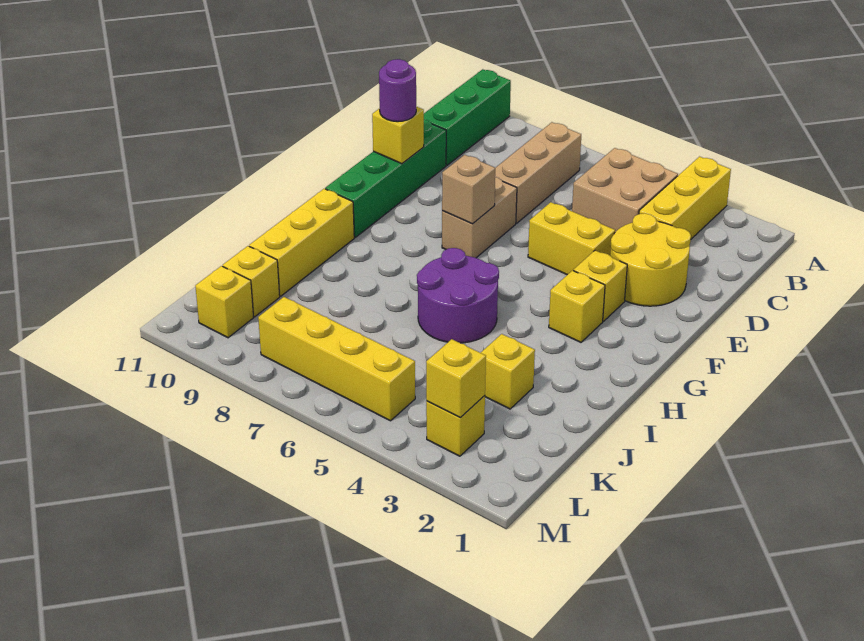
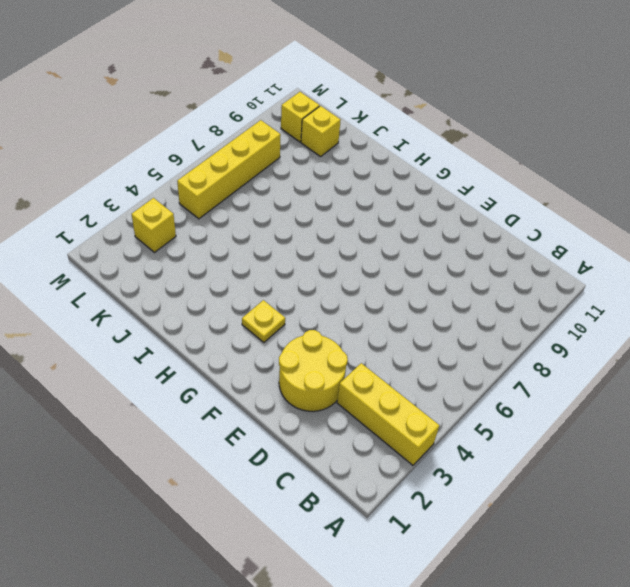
yellow plate G3 level 1 -> yellow brick G3 level 1
none -> green brick A10:C10 level 1
none -> tan brick B4:C5 level 1
none -> tan brick B7:D7 level 1

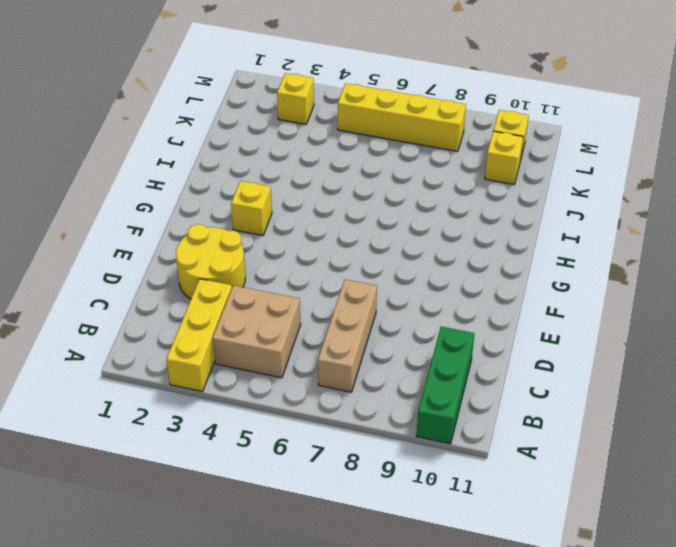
none -> green brick D10:G10 level 1
none -> yellow brick E4:E5 level 1
none -> tan brick E7:F7 level 1

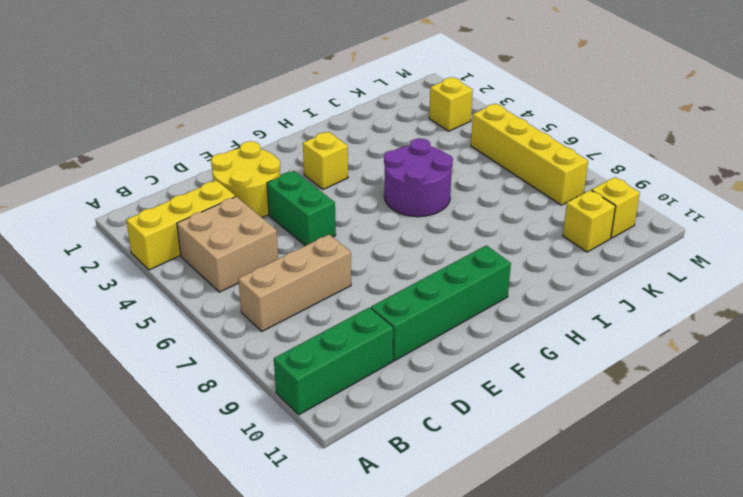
green brick E4:E5 level 1 -> yellow brick E4:E5 level 1
none -> tan brick E7:F7 level 1
none -> yellow brick F3 level 1
none -> yellow brick H10:J10 level 1

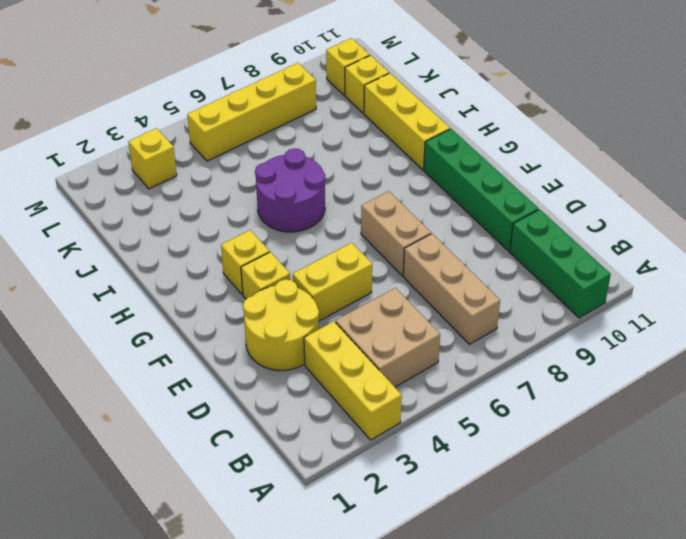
none -> yellow brick J3 level 1
none -> yellow brick E10 level 2
none -> tan brick F7 level 2

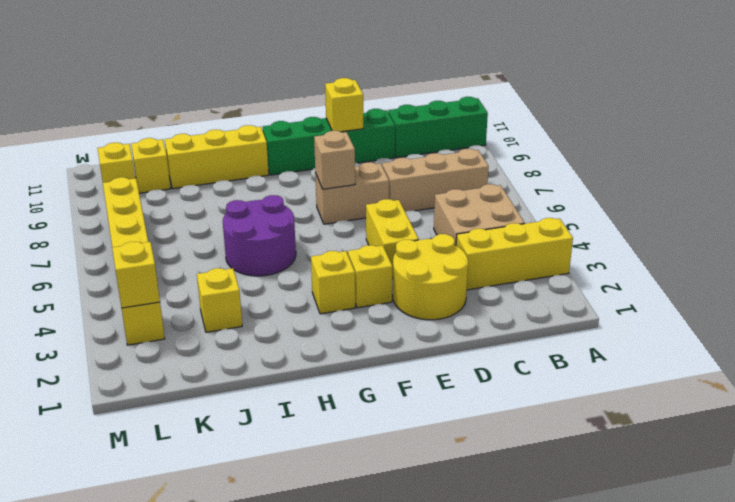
none -> purple round brick E10 level 3

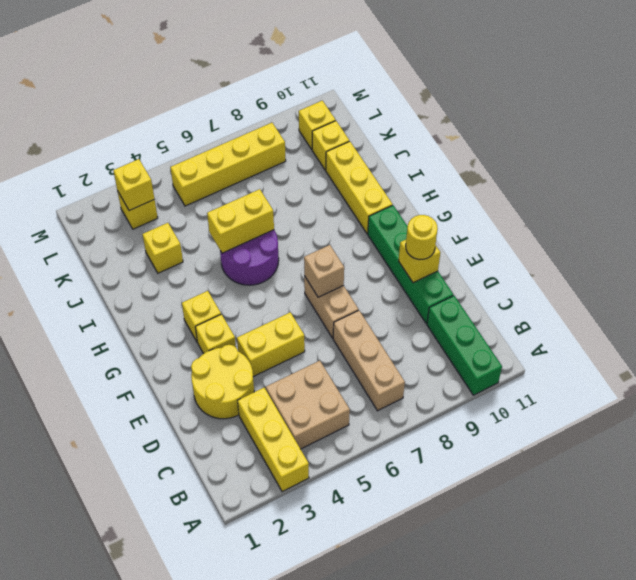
yellow round brick E10 level 3 -> purple round brick E10 level 3
yellow brick I5:I6 level 2 -> none

